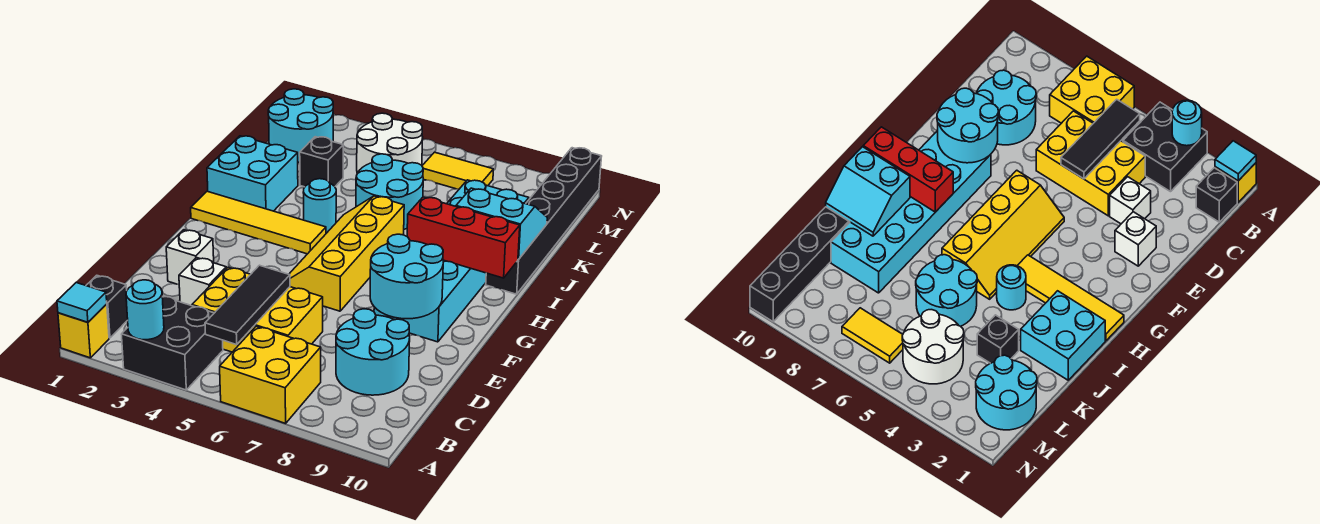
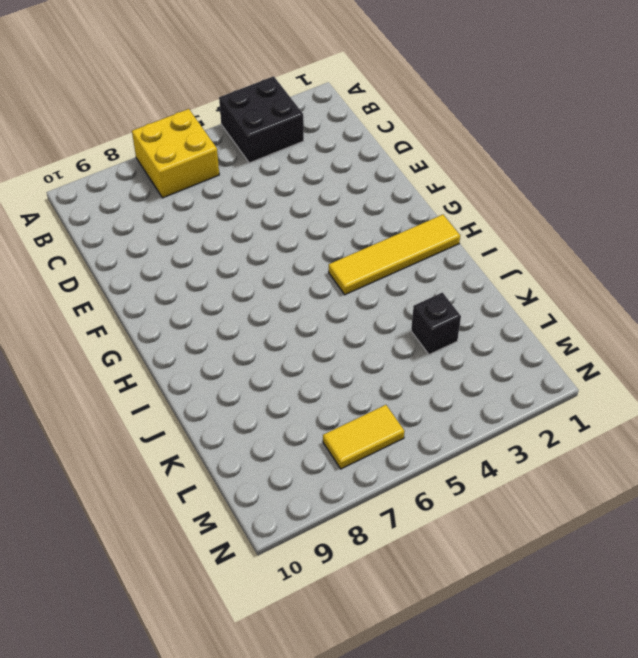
none -> yellow brick A1 level 1
none -> black brick B1 level 1
none -> yellow brick C4:D6 level 1

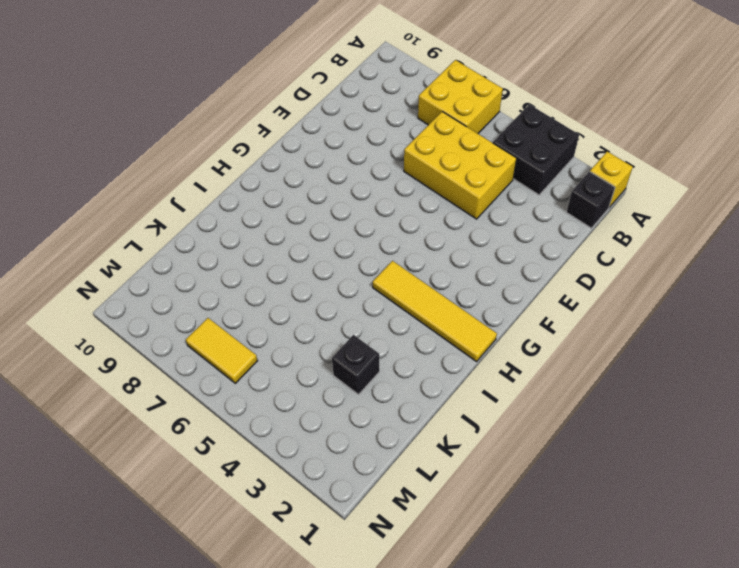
none -> cyan round brick C8:D9 level 1
none -> white brick D3 level 1
none -> white brick E2 level 1

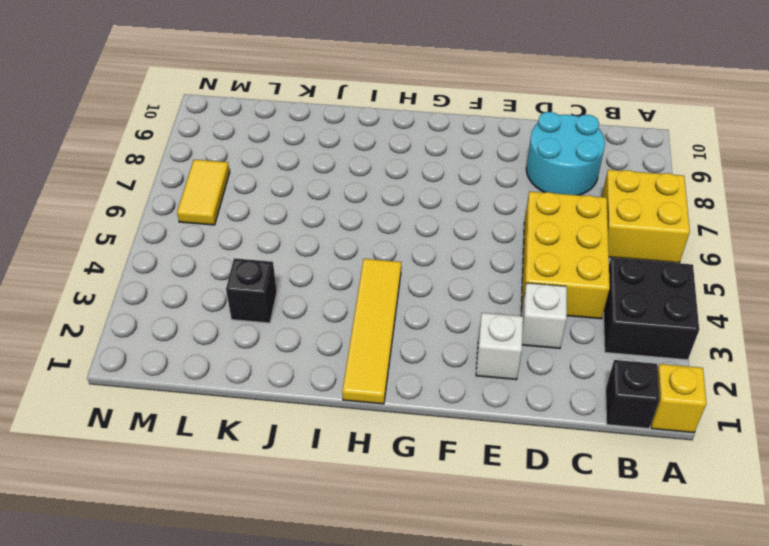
none -> yellow slope F5:I6 level 1 top 6
none -> cyan brick F8:K9 level 1
none -> cyan brick I1:J2 level 1

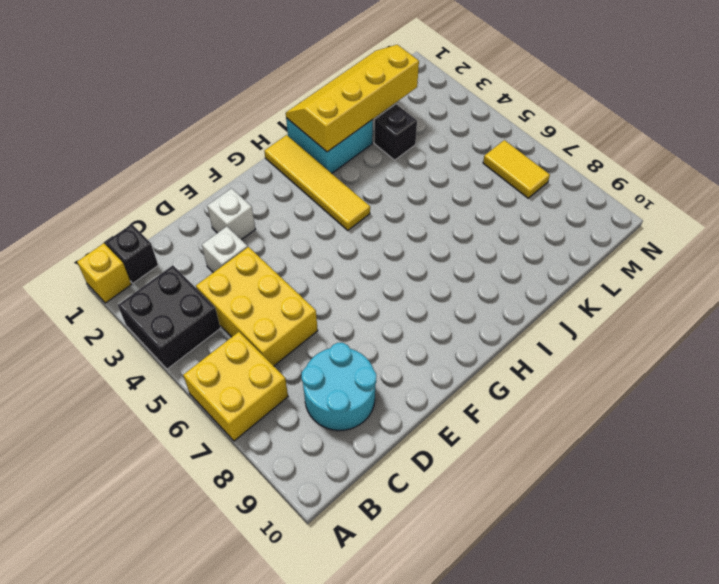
yellow slope I1:L2 level 2 top 2 -> yellow slope F5:I6 level 1 top 6
none -> cyan brick F8:K9 level 1
none -> cyan round brick I4 level 1
none -> black brick I10:N10 level 1

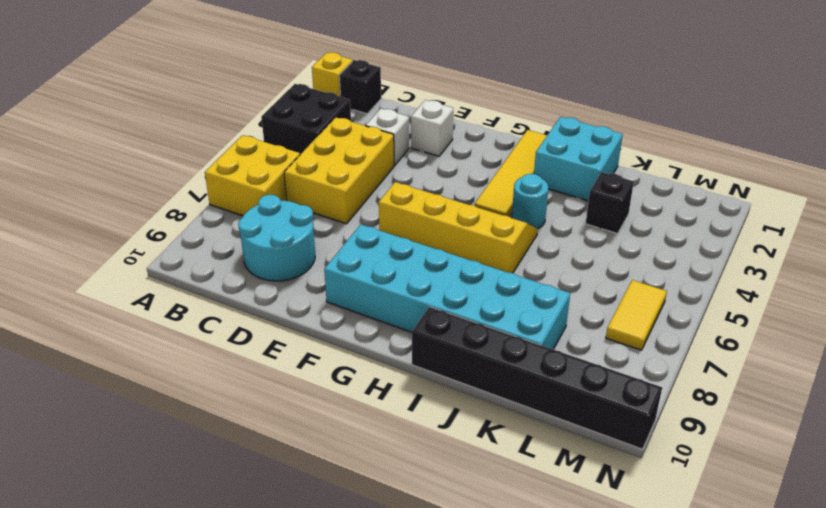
none -> cyan round brick J5:K6 level 1
none -> cyan round brick L1:M2 level 1
none -> white round brick L4:M5 level 1

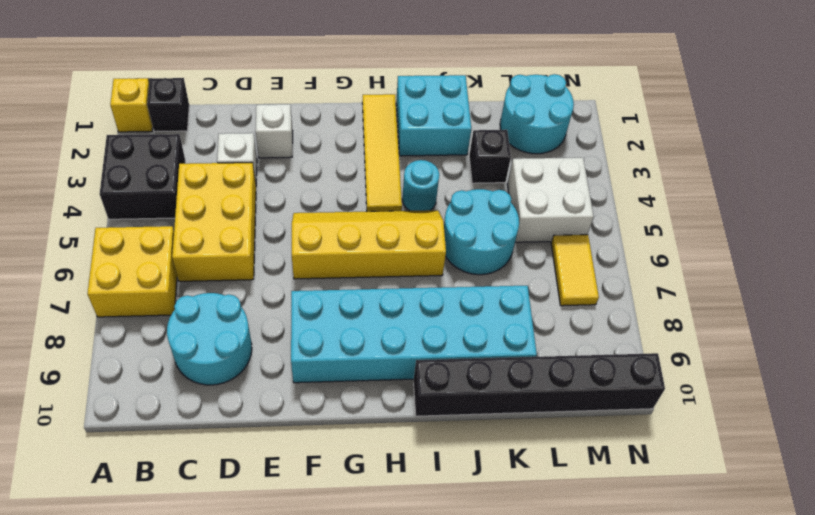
white brick L4:M5 level 1 -> white round brick L4:M5 level 1
none -> cyan tile A1 level 2
none -> cyan round brick A3 level 2
none -> black tile B5:D5 level 2

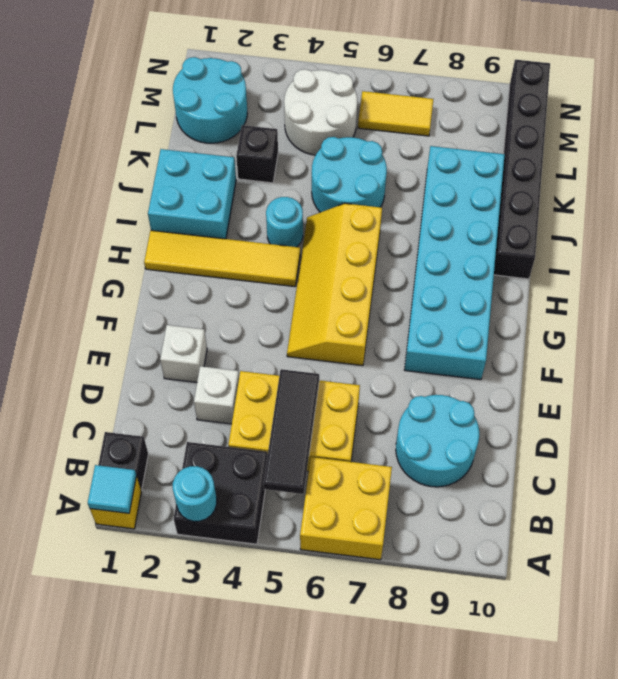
none -> cyan round brick E8:F9 level 2
none -> red brick H8:H10 level 2
none -> cyan slope I9:J10 level 2 top I

